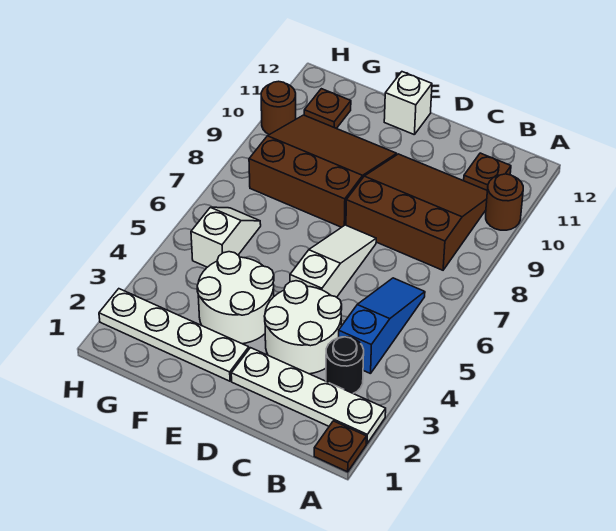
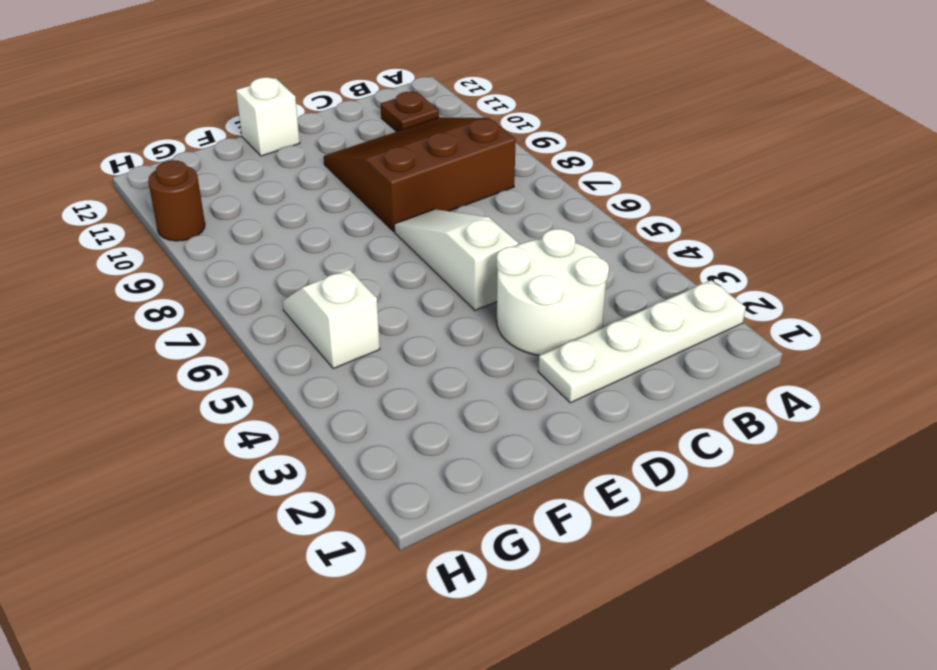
none -> brown plate A1 level 1
none -> brown round brick A10 level 1
none -> black round brick B3 level 1

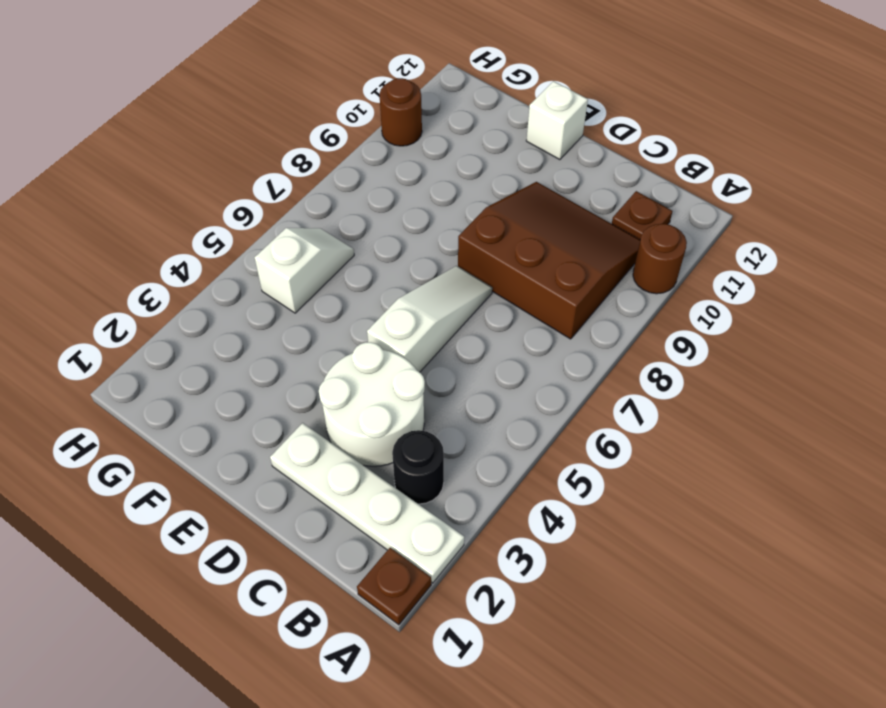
none -> blue slope B4:B6 level 1 top 4
none -> white plate E2:H2 level 1
none -> white round brick E3:F4 level 1

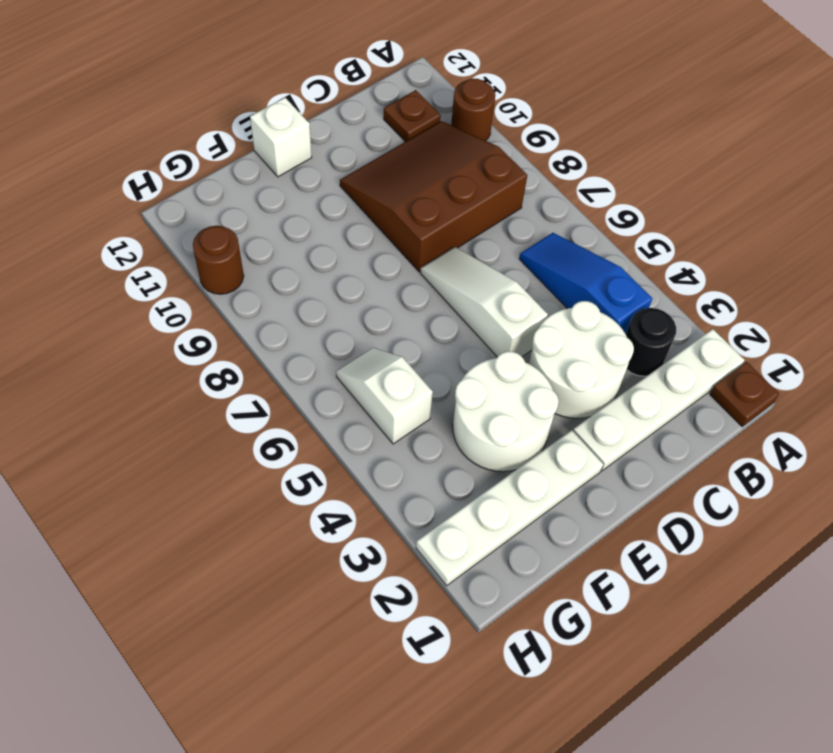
none -> brown slope E8:G10 level 1 top 8
none -> brown plate G11 level 1

